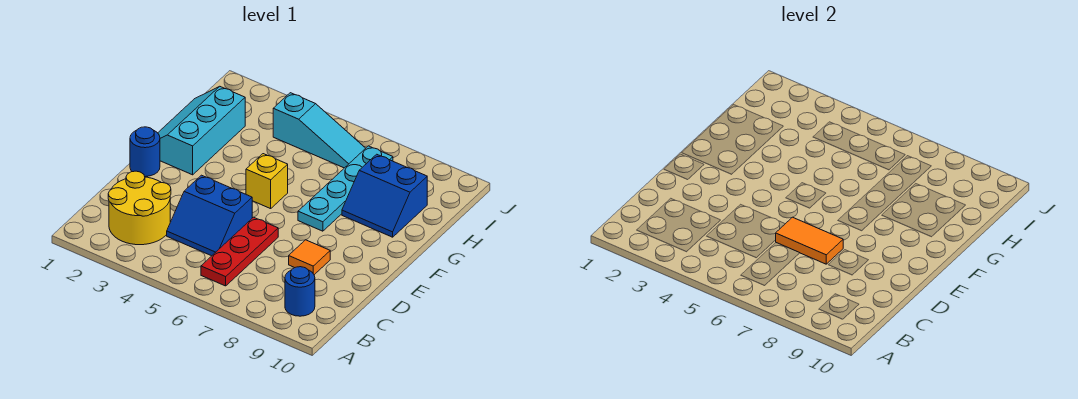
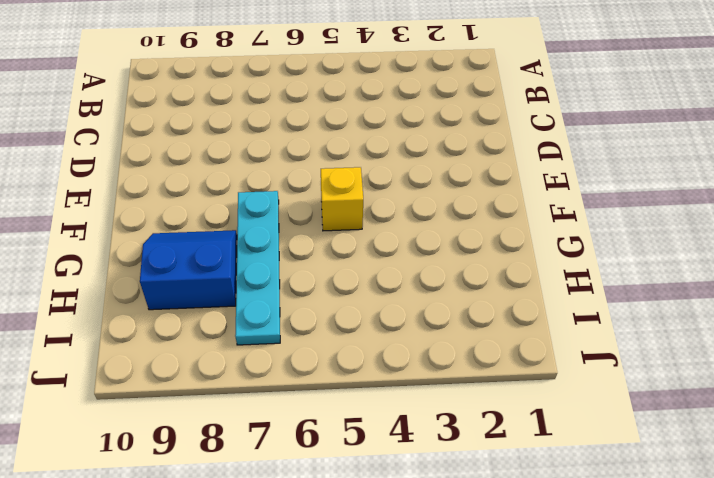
none -> yellow round brick B2:C3 level 1
none -> red plate B6:D6 level 1
none -> blue round brick B9 level 1

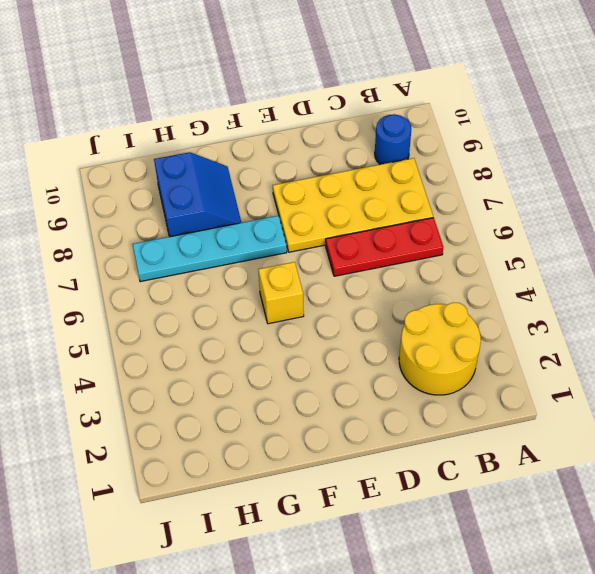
yellow plate B7:E8 level 1 -> orange tile D8 level 1
none -> blue slope C4:D5 level 1 top D
none -> blue round brick E1 level 1
none -> cyan slope F1:H2 level 1 top 2

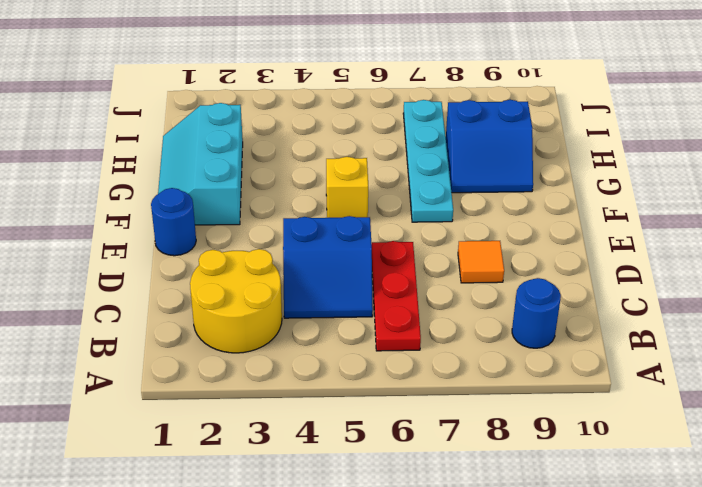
none -> cyan slope I4:I6 level 1 top 4
none -> orange tile D6:D7 level 2

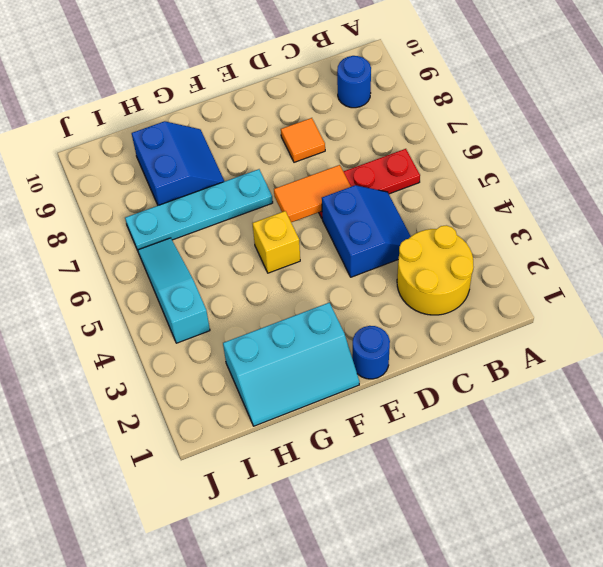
orange tile D6:E6 level 2 -> orange tile D6:D7 level 2

